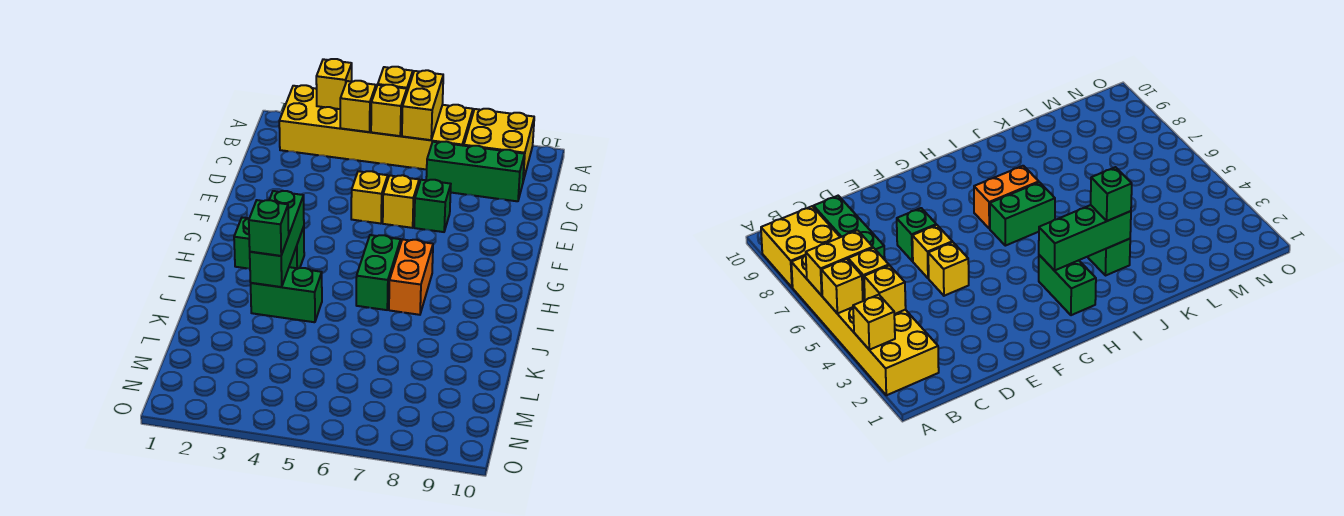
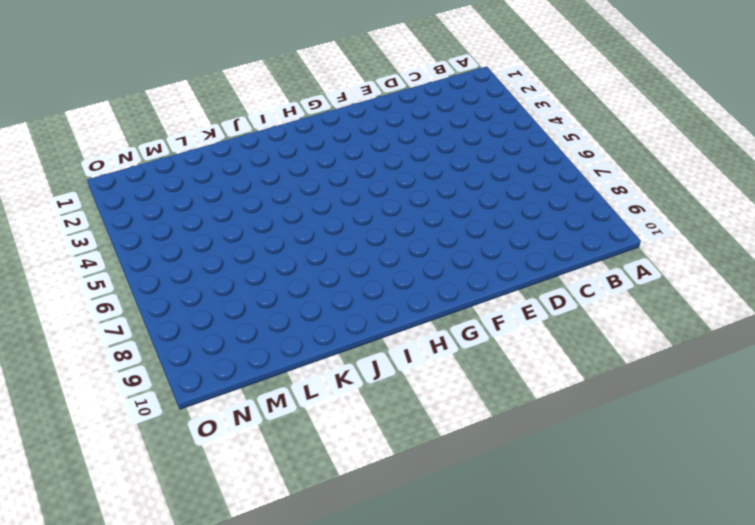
none -> yellow brick A2:B7 level 1
none -> yellow brick A8:B9 level 1
none -> green brick C7:C9 level 1

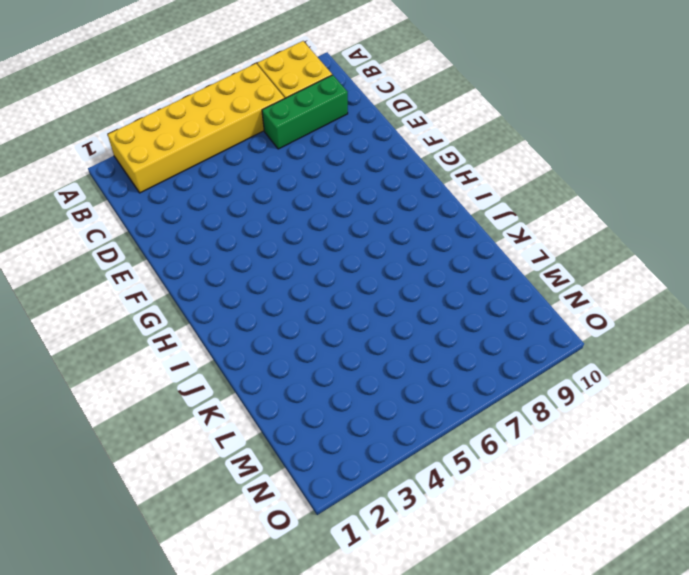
none -> yellow brick E5 level 1
none -> yellow brick E6 level 1
none -> green brick E7 level 1

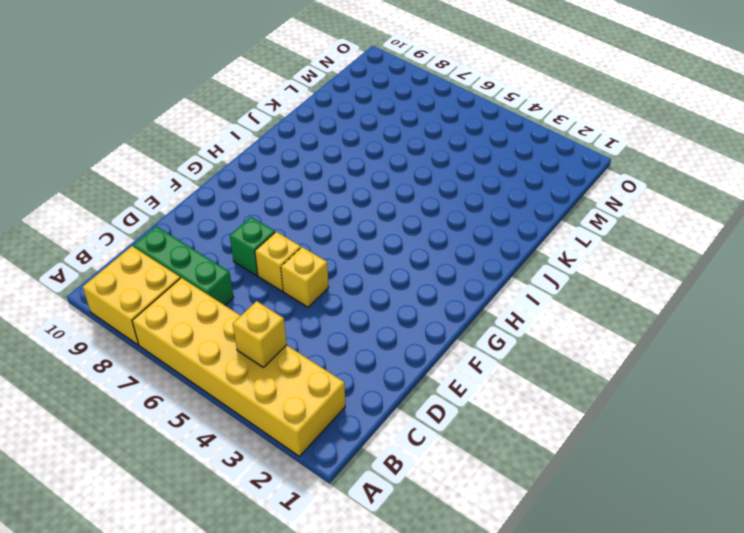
none -> green brick H2:H3 level 1
none -> green brick H6:I6 level 1
none -> orange brick H7:I7 level 1

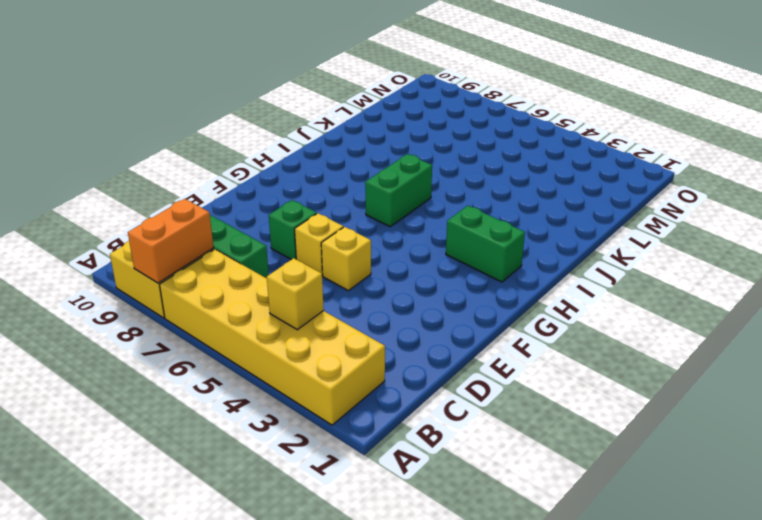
orange brick A8:B8 level 2 -> orange brick H7:I7 level 1
none -> green brick J3:J4 level 1
none -> yellow brick A3 level 2
none -> yellow brick A5 level 2

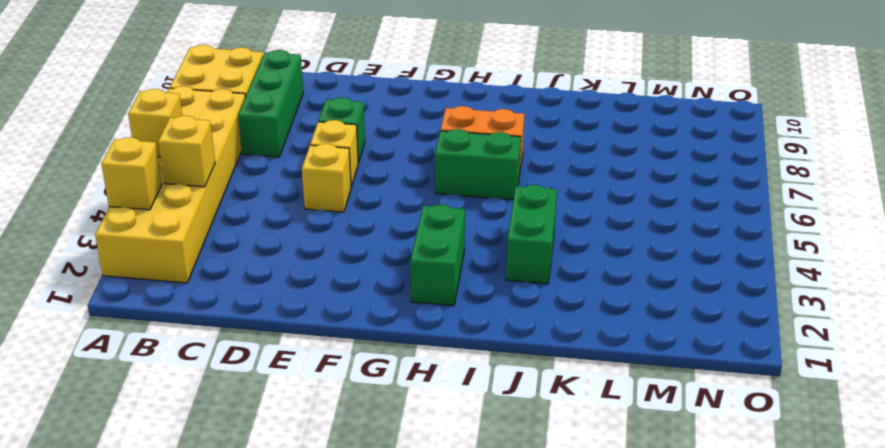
none -> yellow brick A6:B6 level 2
none -> yellow brick B5 level 2
none -> green brick H3:J3 level 2

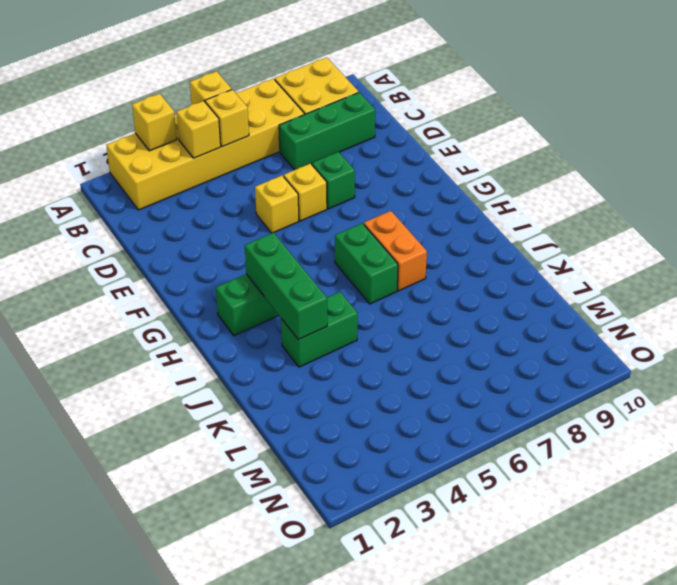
none -> yellow brick A6:B6 level 2
none -> green brick J3 level 3

